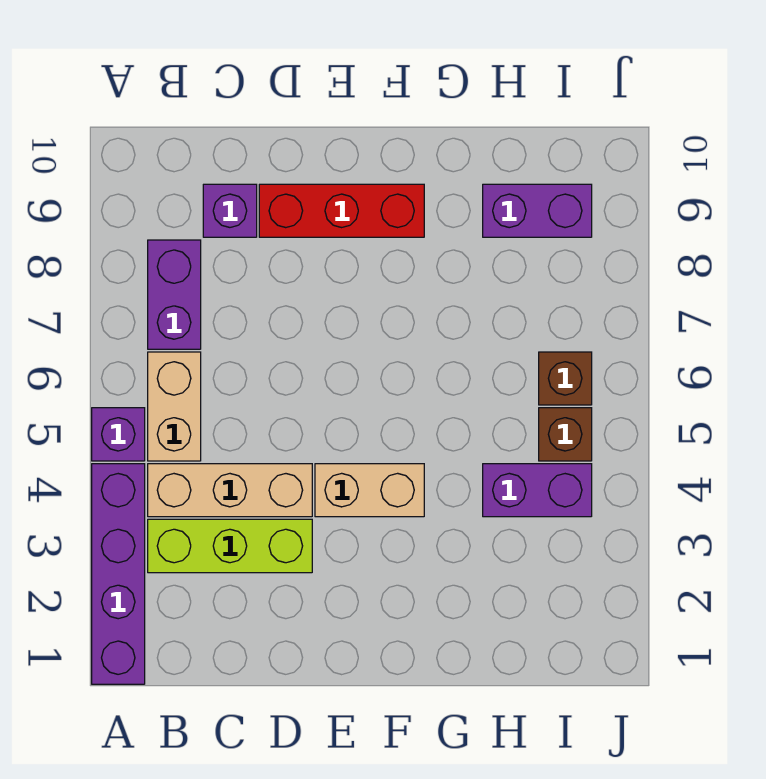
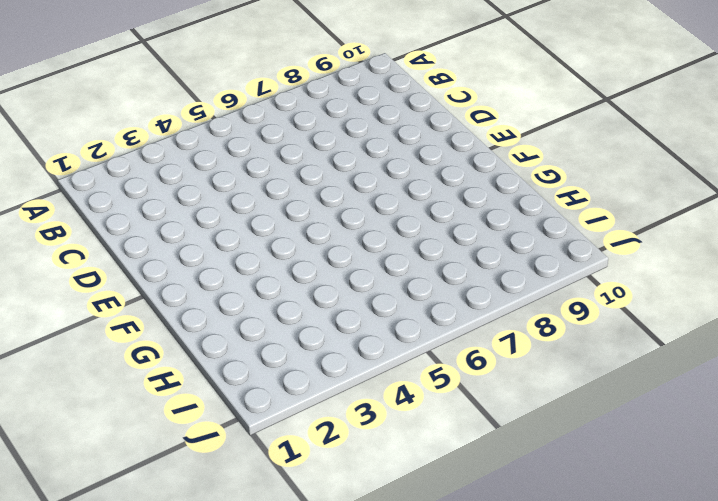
none -> purple brick A1:A4 level 1
none -> purple brick A5 level 1
none -> lime brick B3:D3 level 1

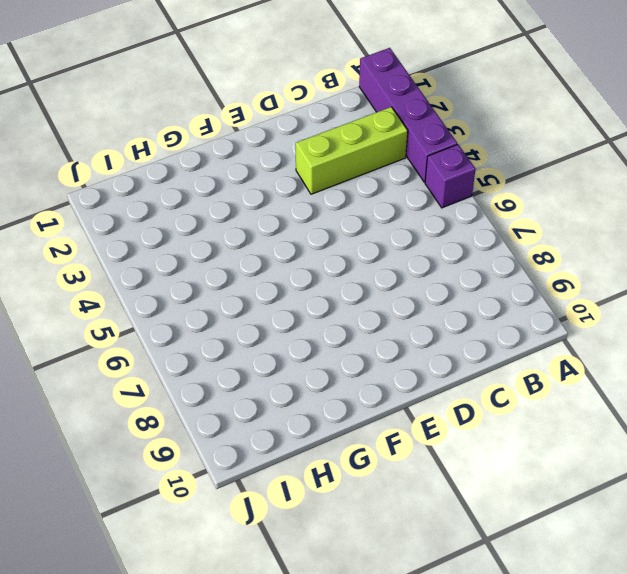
none -> tan brick B4:D4 level 1
none -> tan brick B5:B6 level 1
none -> purple brick B7:B8 level 1

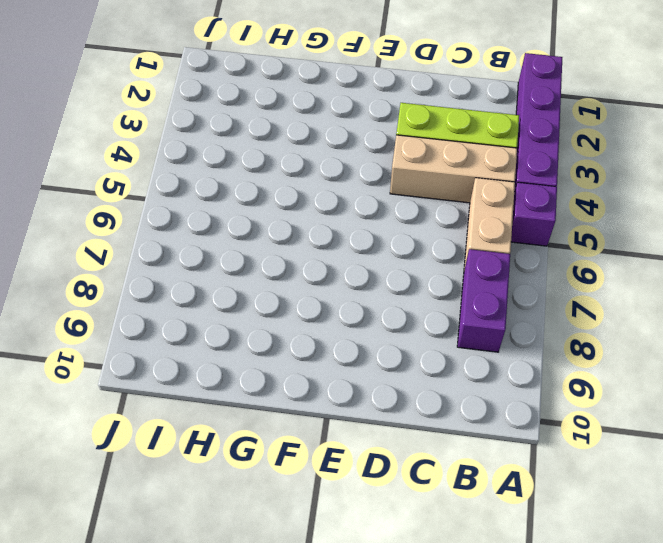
none -> purple brick C9 level 1
none -> red brick D9:F9 level 1
none -> tan brick E4:F4 level 1

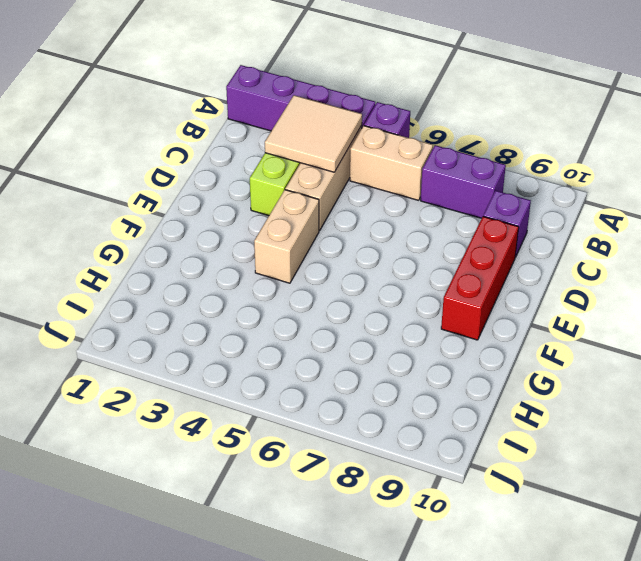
tan tile B3:C4 level 2 -> none
none -> purple brick H4:I4 level 1
none -> purple brick H9:I9 level 1
none -> brown brick I5 level 1

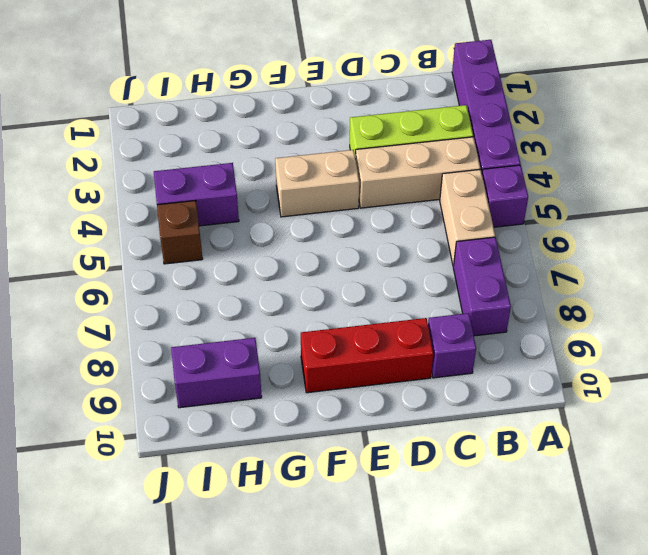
none -> brown brick I6 level 1

